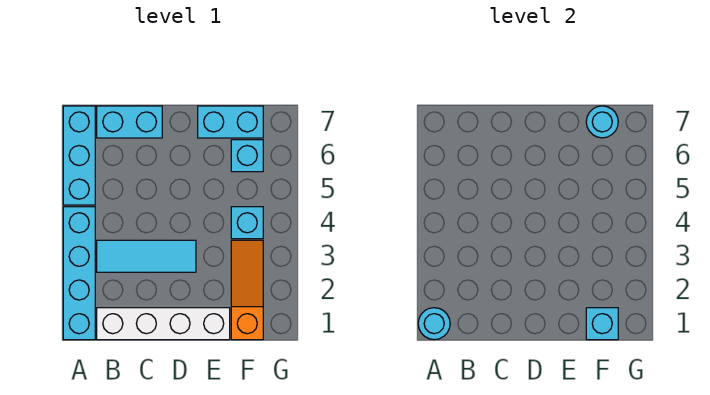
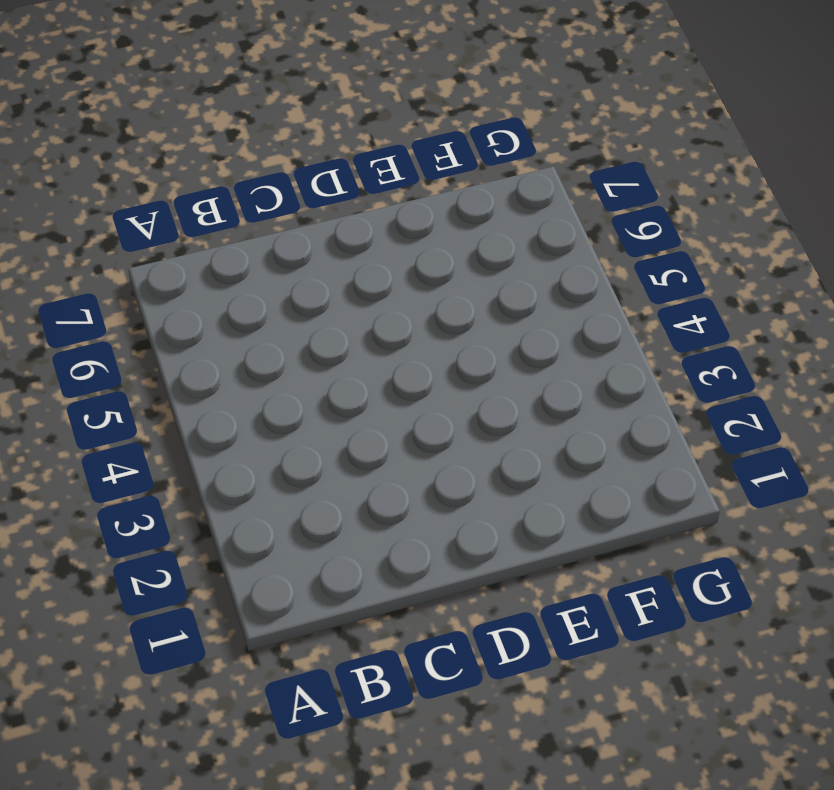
none -> cyan brick A1:A4 level 1
none -> cyan brick A5:A7 level 1
none -> white brick B1:E1 level 1

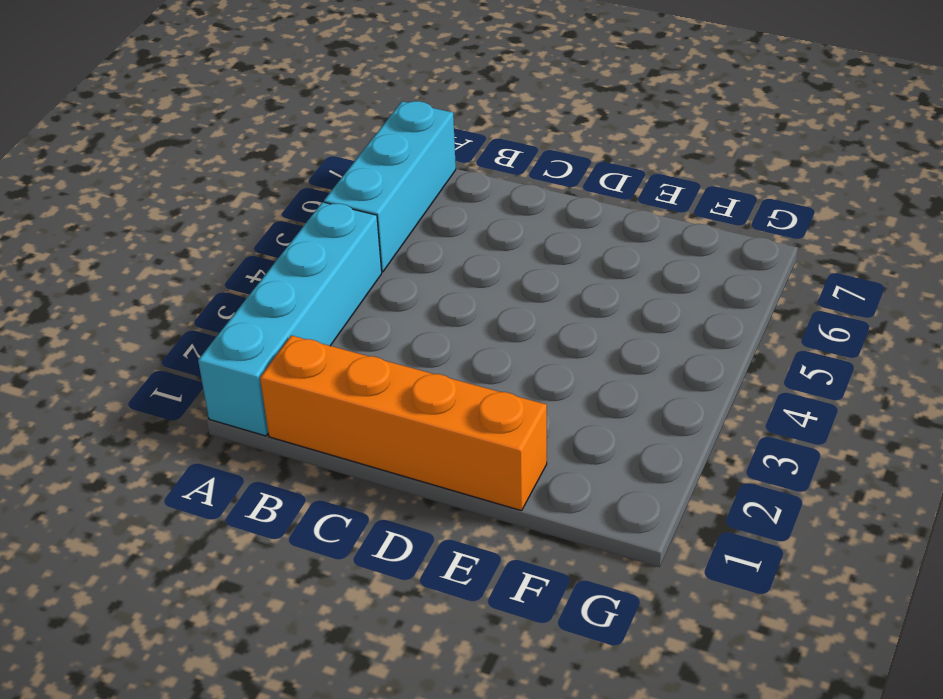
orange brick B1:E1 level 1 -> white brick B1:E1 level 1
none -> cyan tile B3:D3 level 1
none -> cyan brick B7:C7 level 1
none -> cyan brick E7:F7 level 1

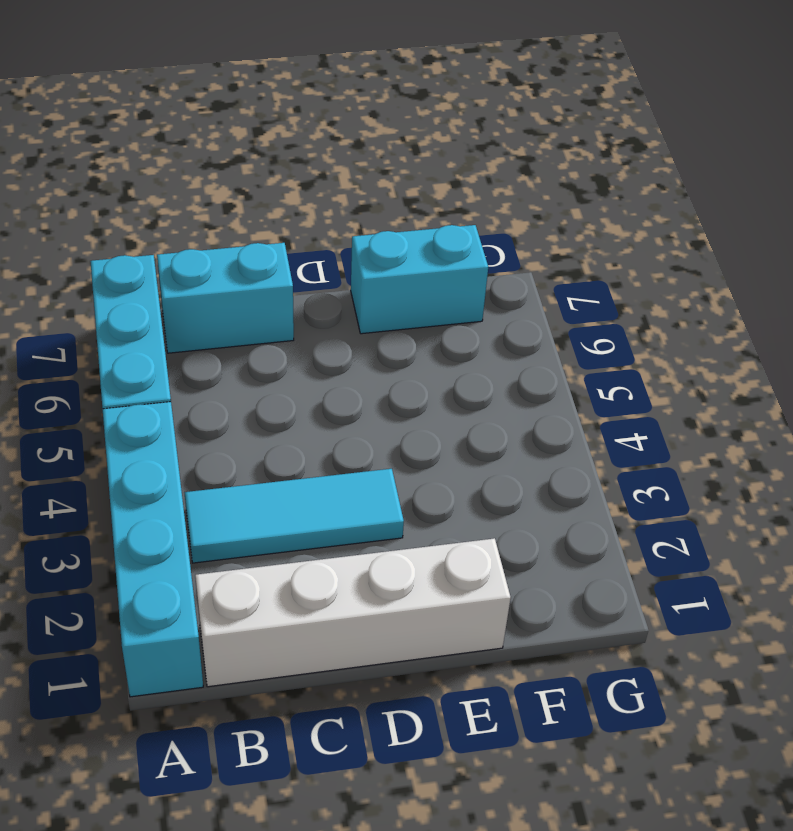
none -> orange slope F1:F3 level 1 top 1
none -> cyan brick F4 level 1
none -> cyan brick F6 level 1

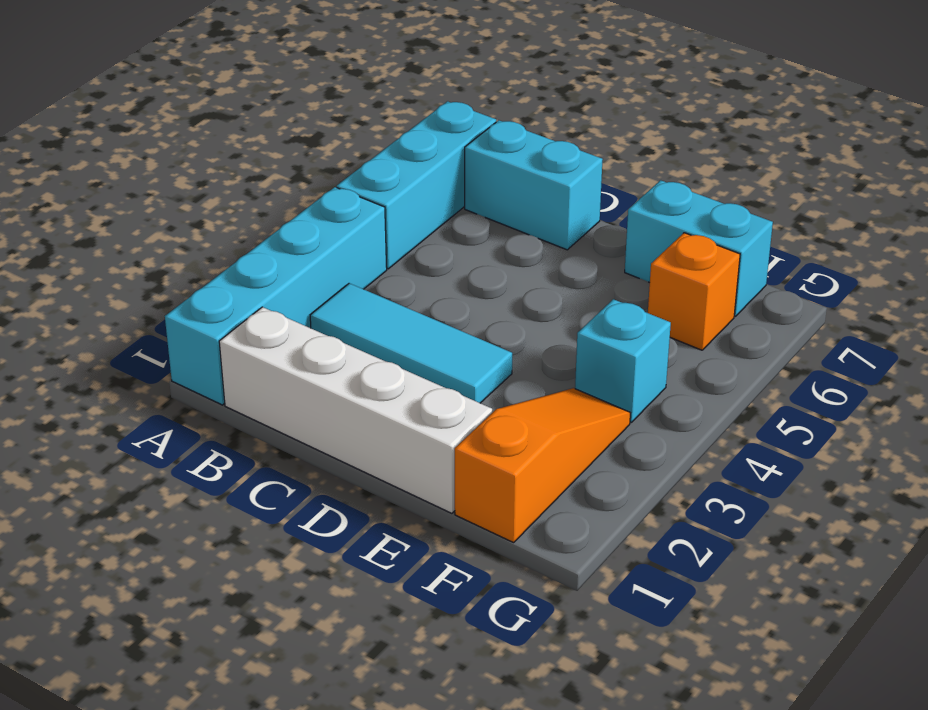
orange brick F6 level 1 -> cyan brick F6 level 1
none -> cyan round brick A1 level 2
none -> cyan brick F1 level 2
none -> cyan round brick F7 level 2

